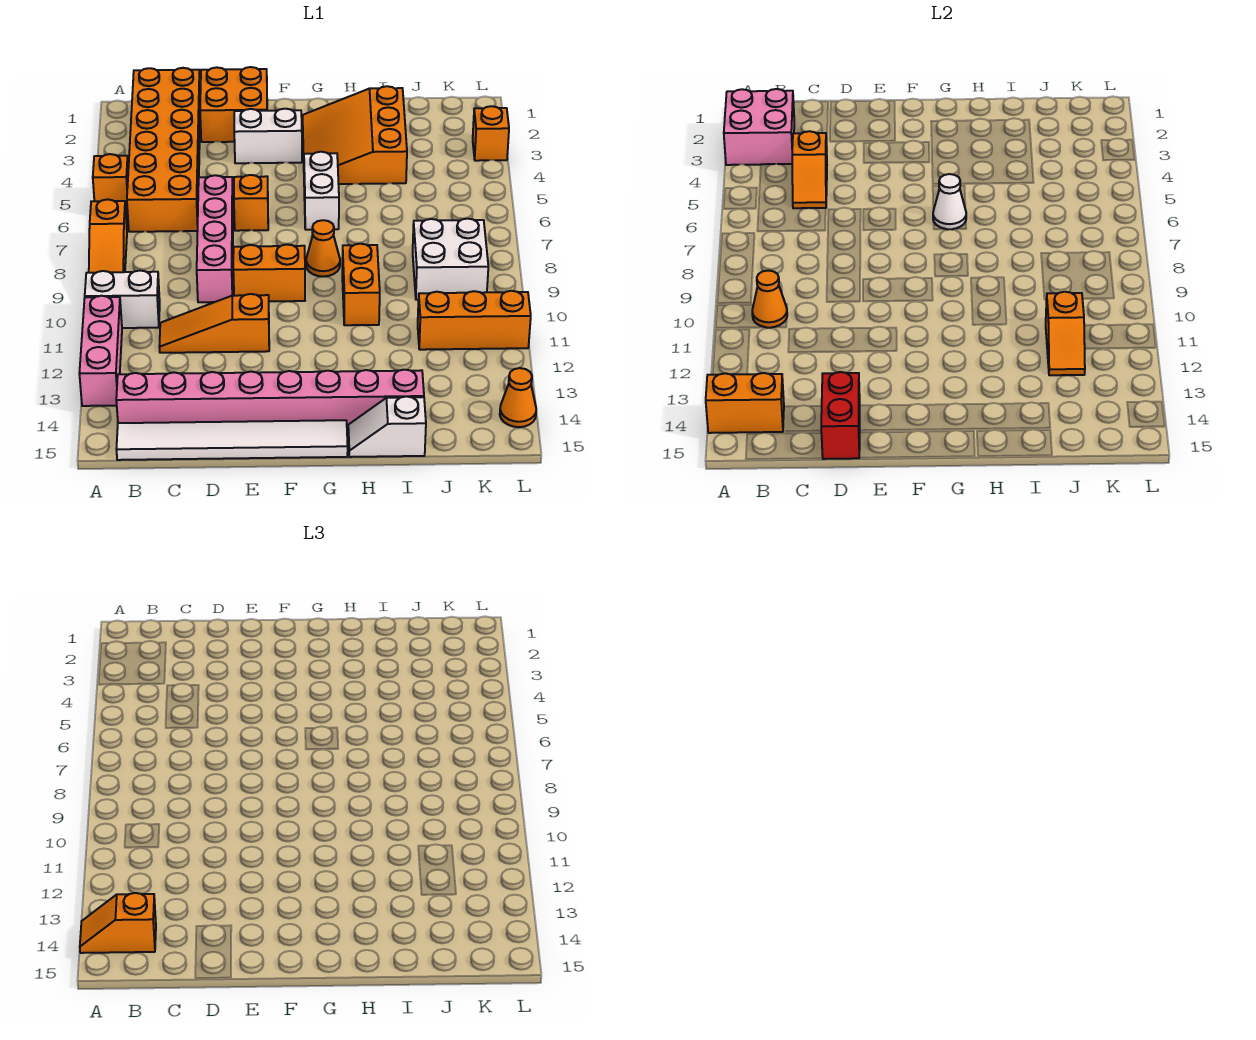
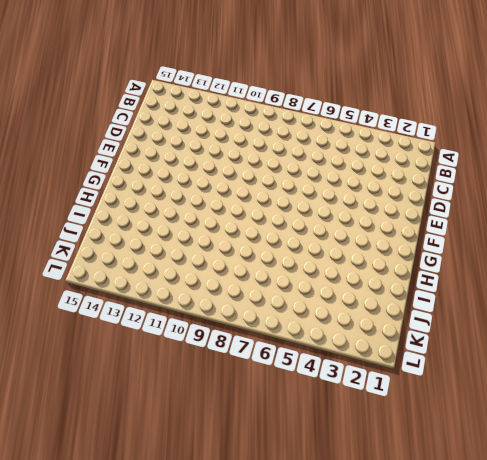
none -> orange brick A5 level 1
none -> orange slope A7:A9 level 1 top 7
none -> white brick A10:B10 level 1
none -> pink brick A11:A13 level 1

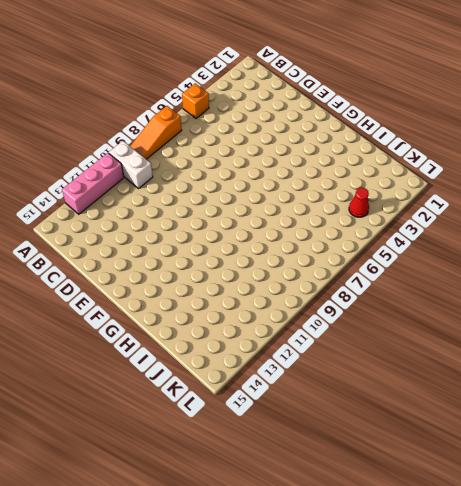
red cone K4 level 1 -> none
none -> orange brick B1:C6 level 1
none -> pink brick B14:I14 level 1
none -> white tile B15:G15 level 1
none -> orange slope C11:E11 level 1 top E

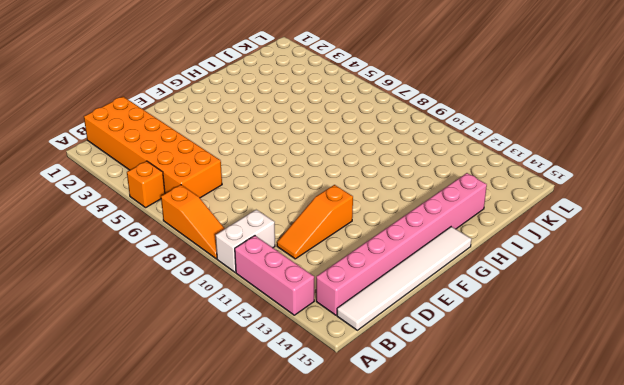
none -> orange brick D1:E2 level 1
none -> pink brick D6:D9 level 1
none -> white brick E3:F3 level 1
none -> orange brick E6 level 1

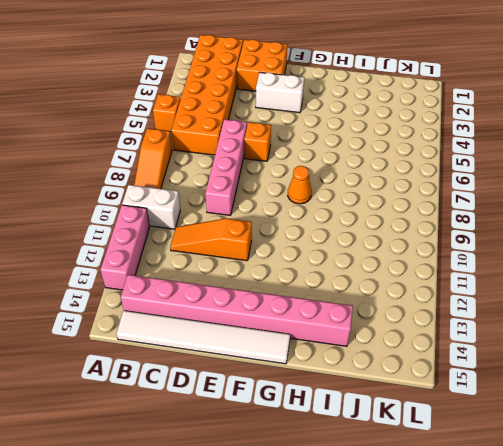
none -> orange brick E9:F9 level 1
none -> orange slope G2:I4 level 1 top I
none -> white brick G5:G6 level 1
none -> orange brick H9:H10 level 1

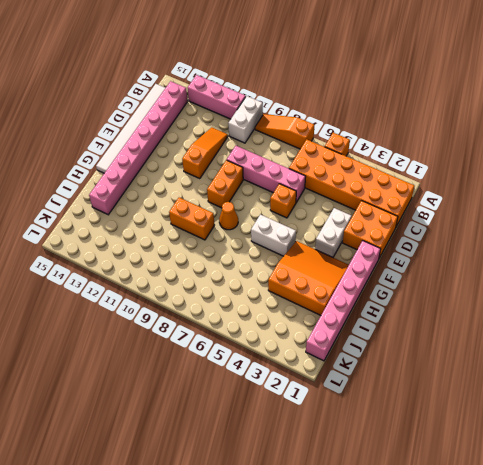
pink brick F1:K1 level 1 -> none
none -> white slope H15:I15 level 1 top I
none -> white brick J8:K9 level 1
none -> orange brick J11:L11 level 1
none -> orange brick L3 level 1

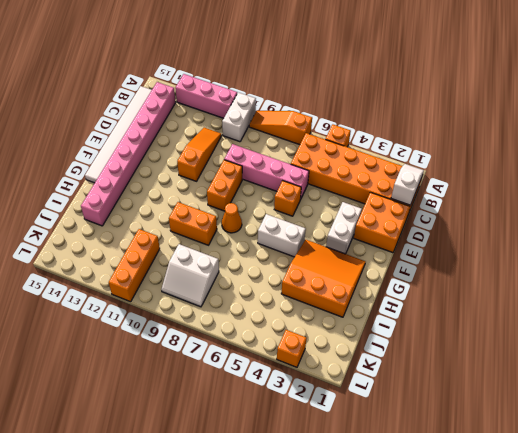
white slope B1:C1 level 2 top C -> white slope H15:I15 level 1 top I
white slope J8:K9 level 1 top J -> white brick J8:K9 level 1
none -> orange cone L14 level 1
none -> pink brick A2:B3 level 2
none -> orange brick A14:B14 level 2
none -> orange cone B10 level 2

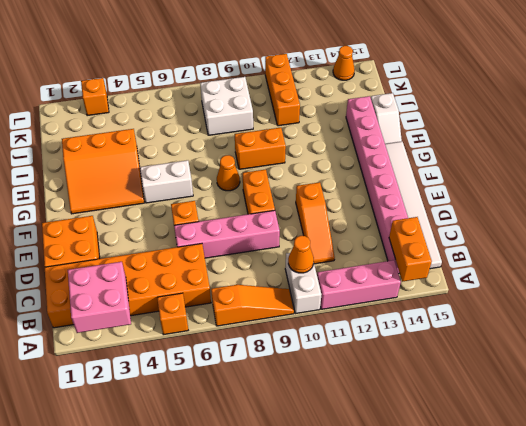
none -> white brick E3:F3 level 1
none -> orange slope C4:C5 level 2 top 4
none -> red brick D14:D15 level 2
none -> white cone G6 level 2

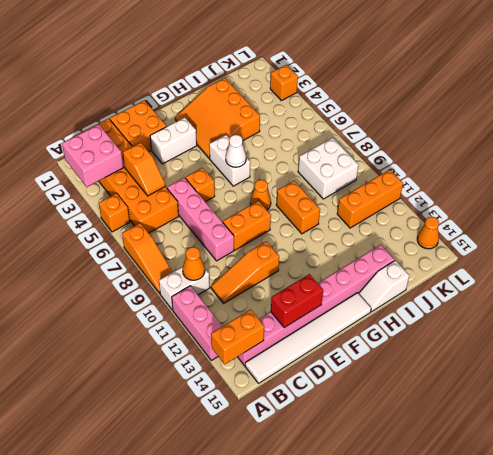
red brick D14:E14 level 2 -> red brick D14:D15 level 2
none -> orange slope J11:J12 level 2 top 11
none -> orange slope A14:B14 level 3 top B

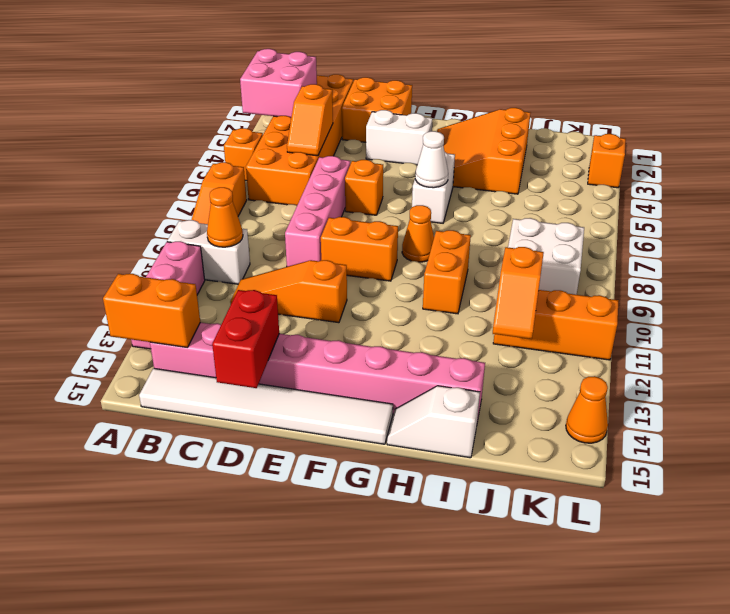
none -> orange slope A14:B14 level 3 top B

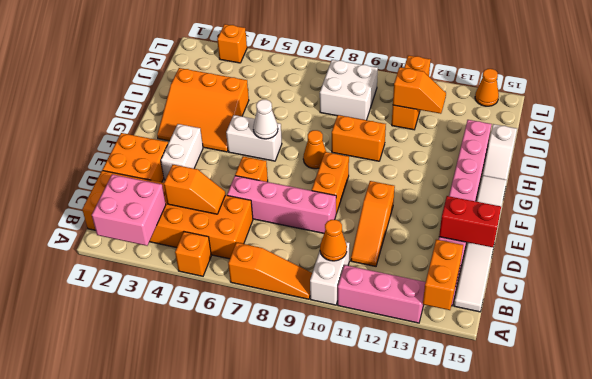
none -> orange slope A14:B14 level 3 top B

